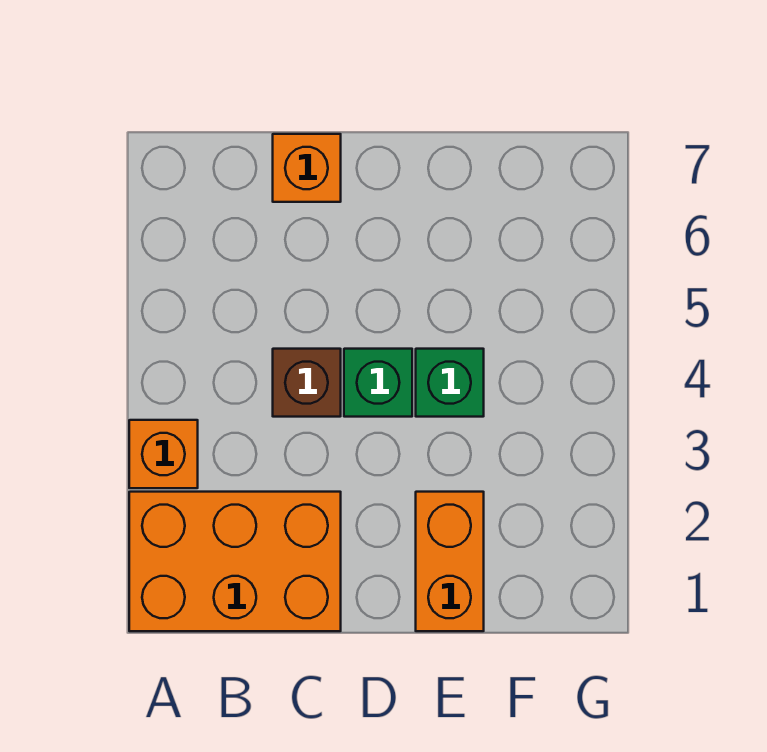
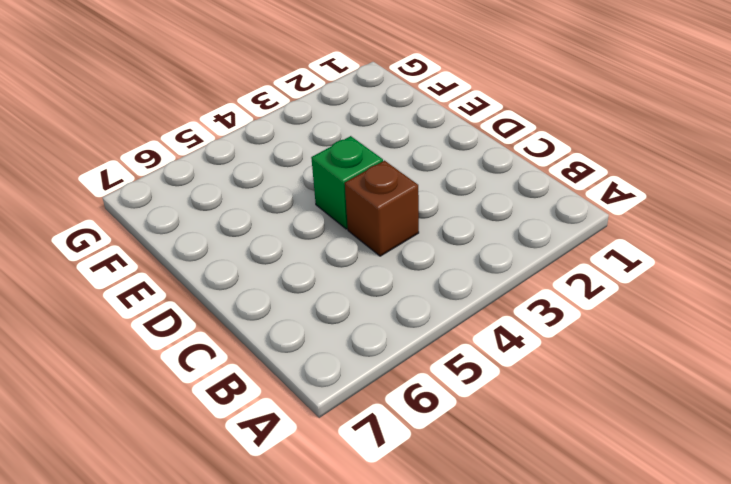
none -> orange brick A1:C2 level 1
none -> orange brick A3 level 1

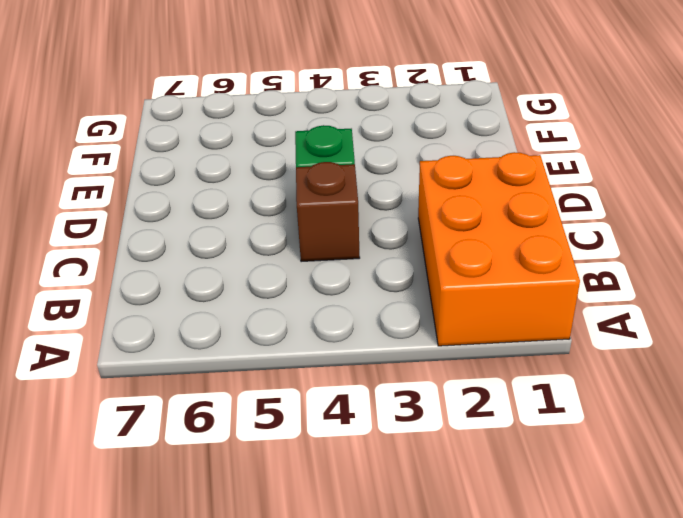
none -> orange brick A3 level 1
none -> orange brick C7 level 1

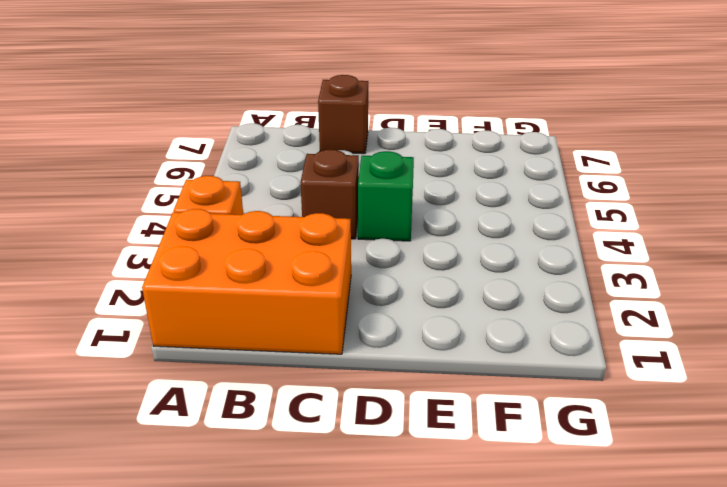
brown brick C7 level 1 -> orange brick C7 level 1
none -> orange brick E1:E2 level 1
none -> green brick E4 level 1

